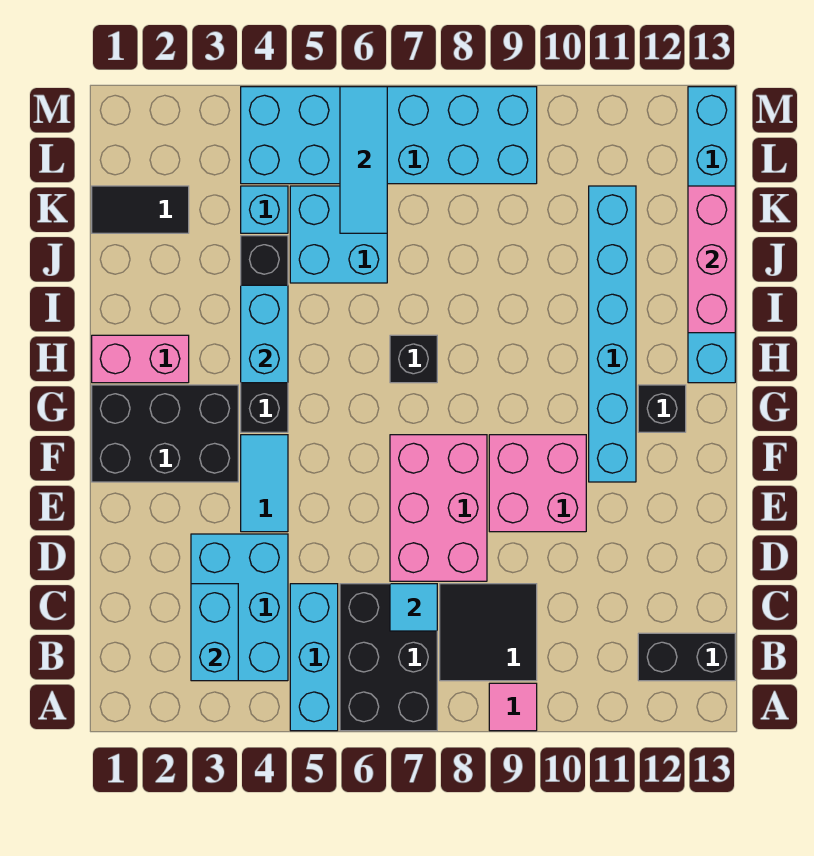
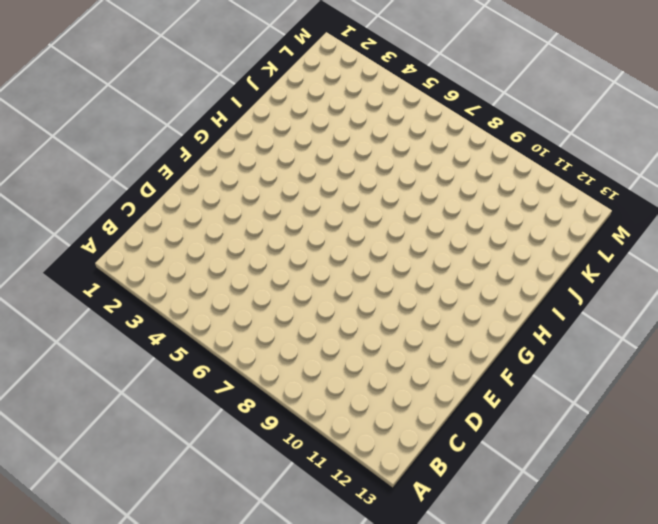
none -> cyan brick A5:C5 level 1
none -> black brick A6:C7 level 1
none -> pink tile A9 level 1

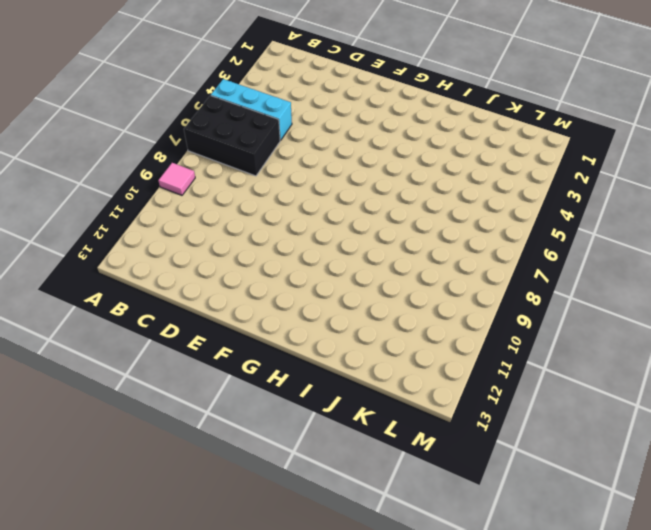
none -> cyan brick B3:D4 level 1
none -> black tile B8:C9 level 1
none -> black brick B12:B13 level 1

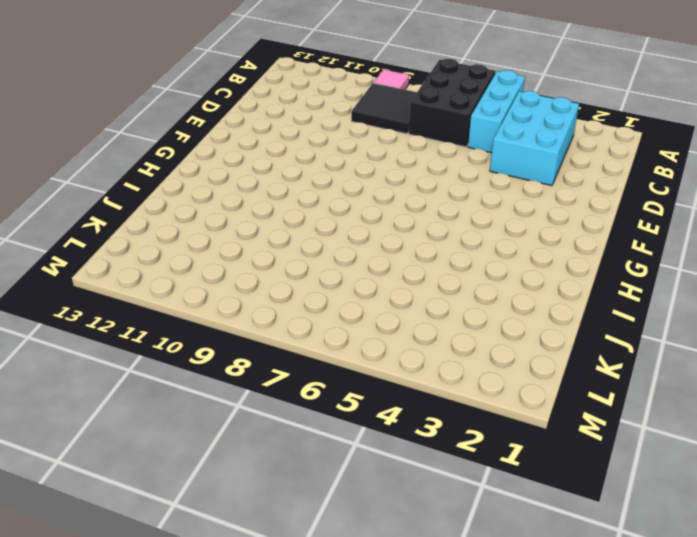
none -> black brick B12:B13 level 1
none -> pink brick D7:F8 level 1
none -> cyan tile E4:F4 level 1

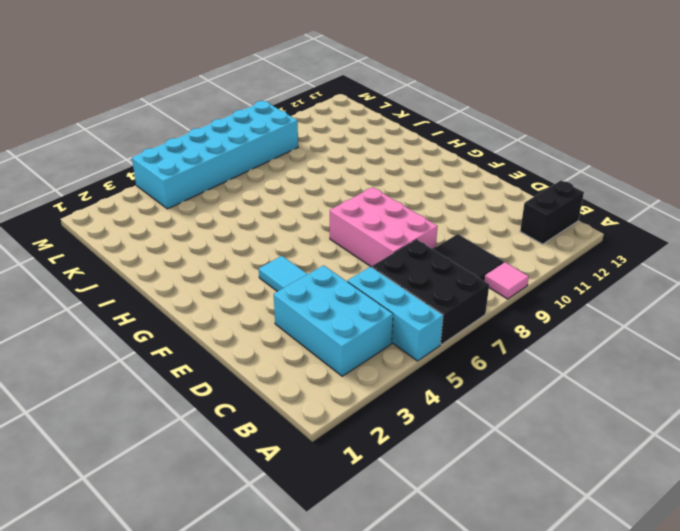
none -> pink brick E9:F10 level 1
none -> black brick F1:G3 level 1
none -> cyan brick F11:K11 level 1

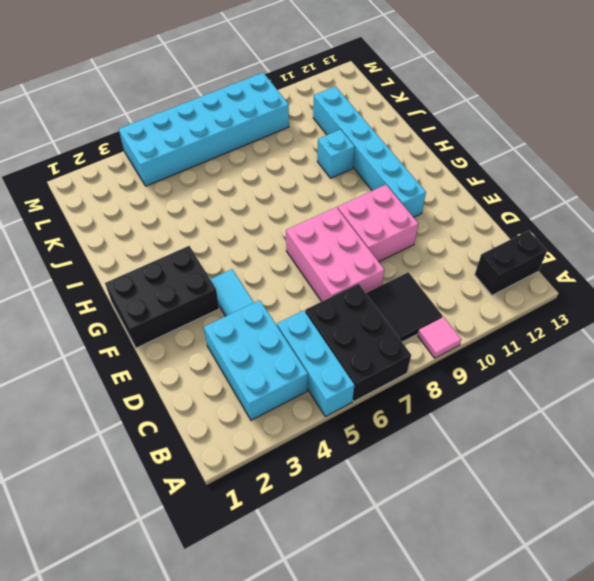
cyan brick I10 level 1 -> cyan brick K4 level 1
none -> black brick G4:J4 level 1
none -> black brick G12 level 1
none -> pink brick H1:H2 level 1

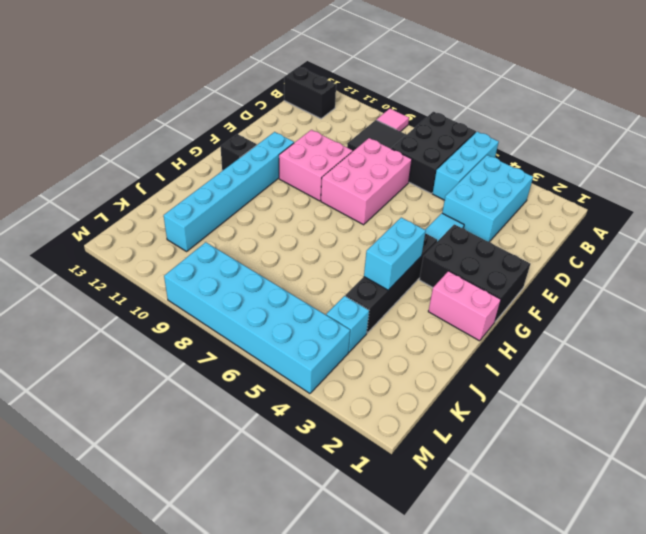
none -> black brick H7 level 1
none -> cyan brick H13:M13 level 1
none -> cyan brick J5:K6 level 1

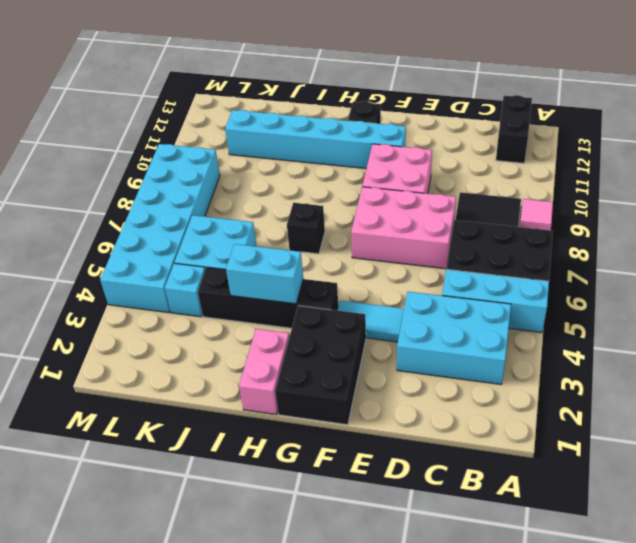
none -> cyan brick H13:M13 level 1
none -> black tile K1:K2 level 1
none -> cyan brick B3:C3 level 2

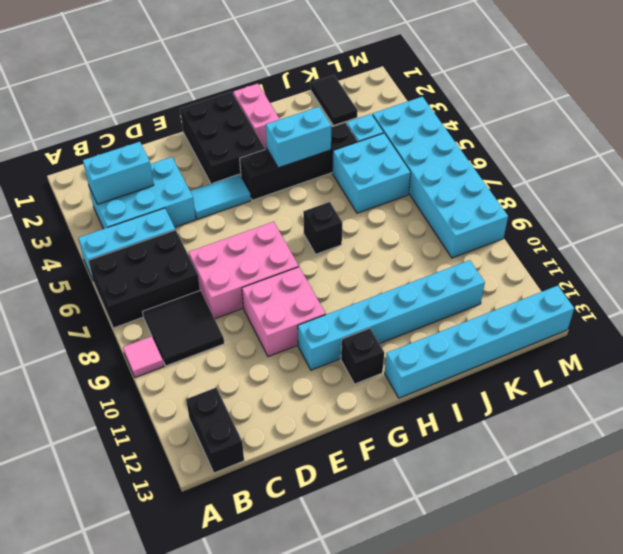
none -> cyan tile C7 level 2
none -> pink brick I13:K13 level 2
none -> cyan tile K6:M6 level 2

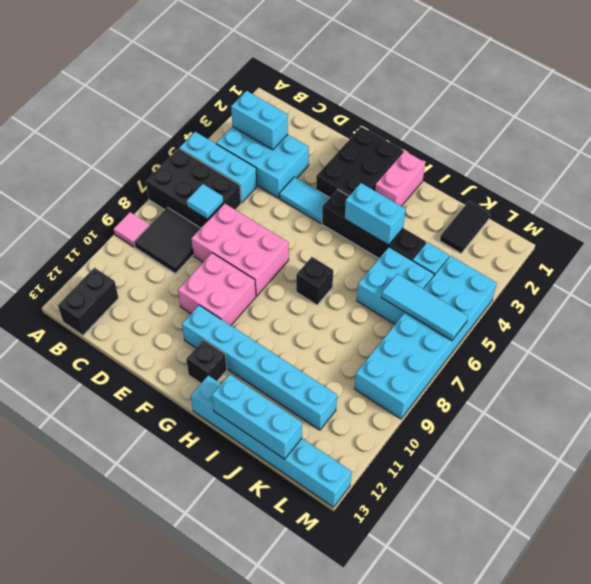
cyan brick I13:K13 level 2 -> pink brick I13:K13 level 2

